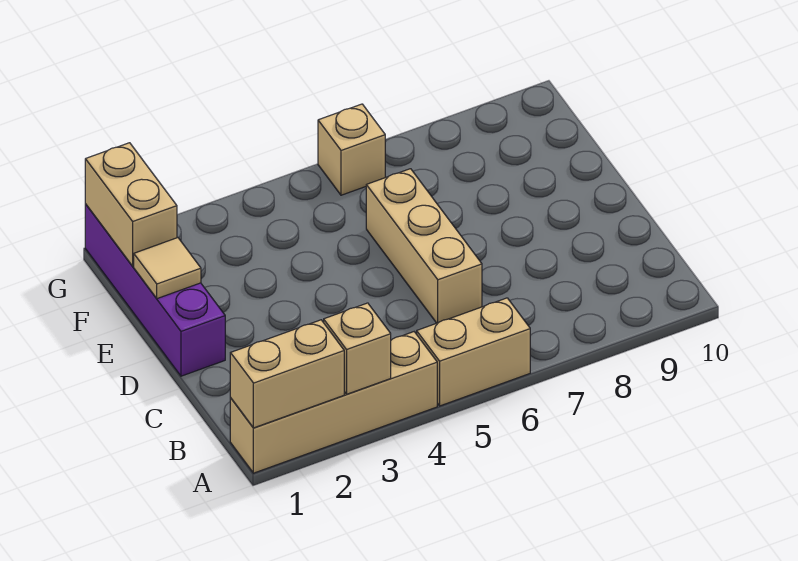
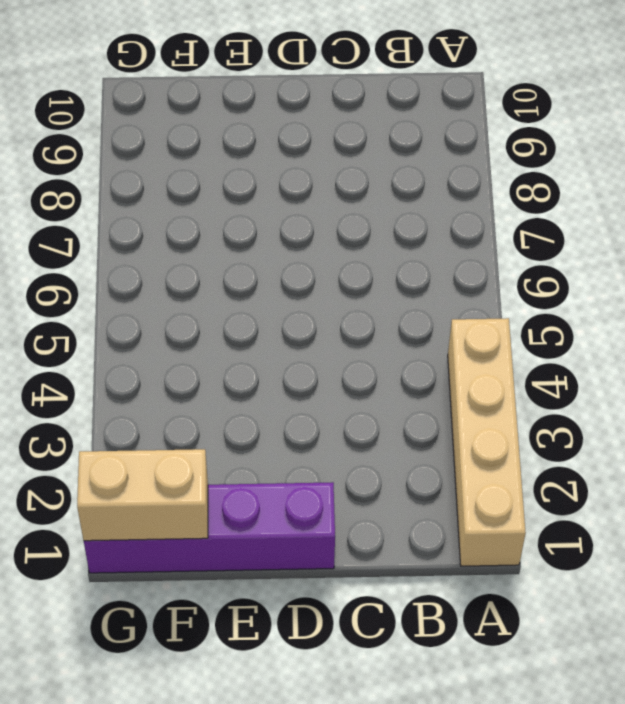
none -> tan brick A5:A6 level 1
none -> tan brick C6:E6 level 1

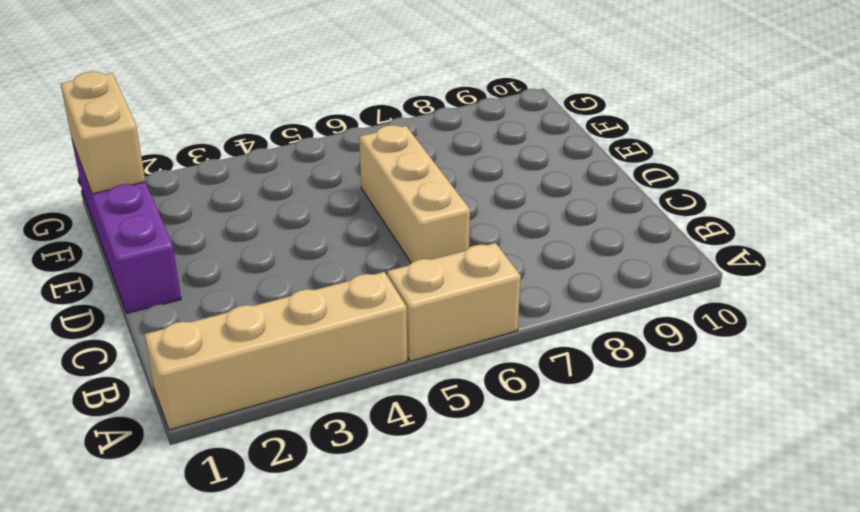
none -> tan brick G6 level 1
none -> tan brick A1:A2 level 2

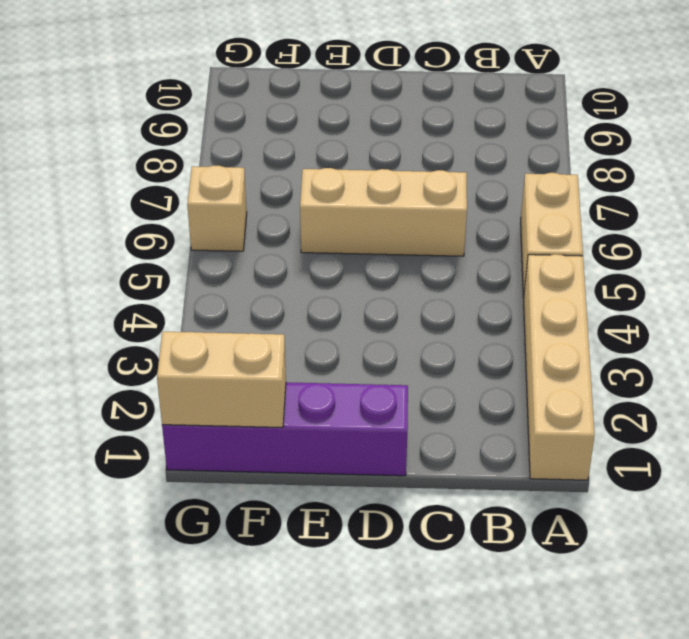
none -> tan brick A1:A2 level 2
none -> tan brick A3 level 2

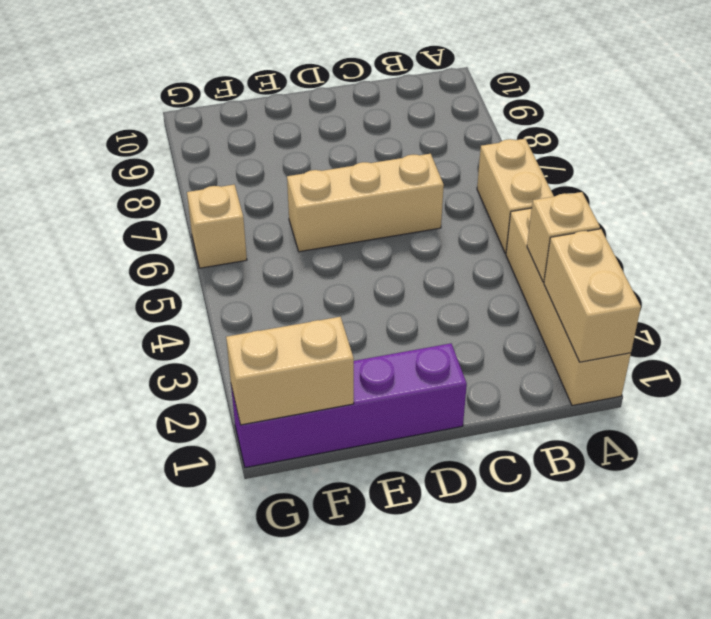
none -> tan tile E1 level 2

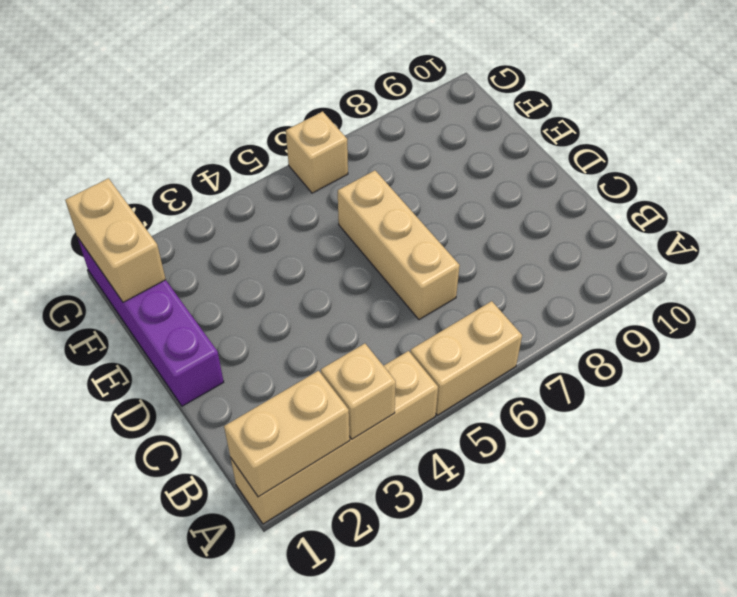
none -> tan tile E1 level 2

